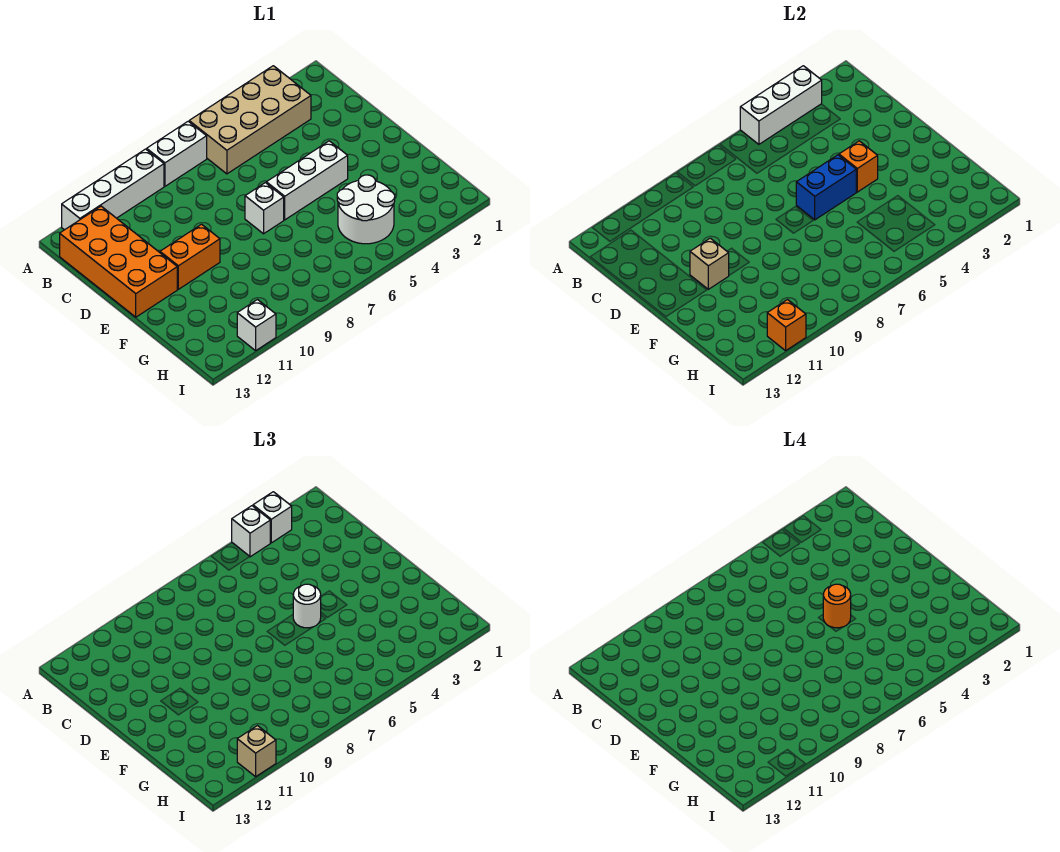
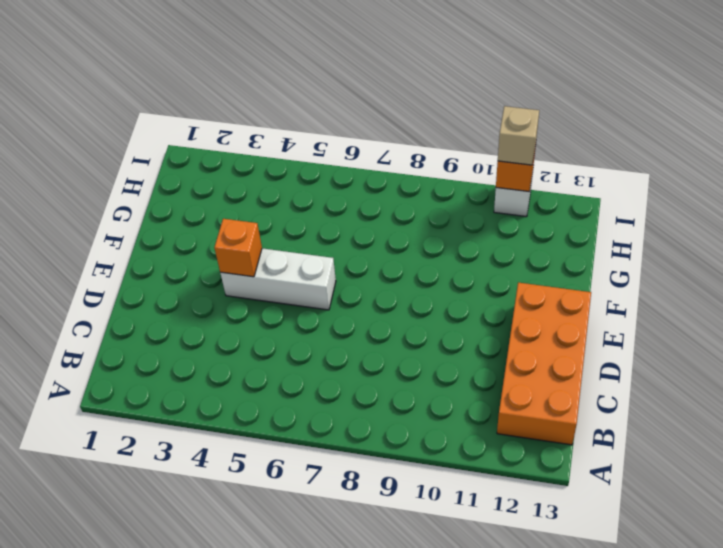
none -> tan brick A3:B6 level 1
none -> white brick A7:A8 level 1
none -> white brick A9:A12 level 1

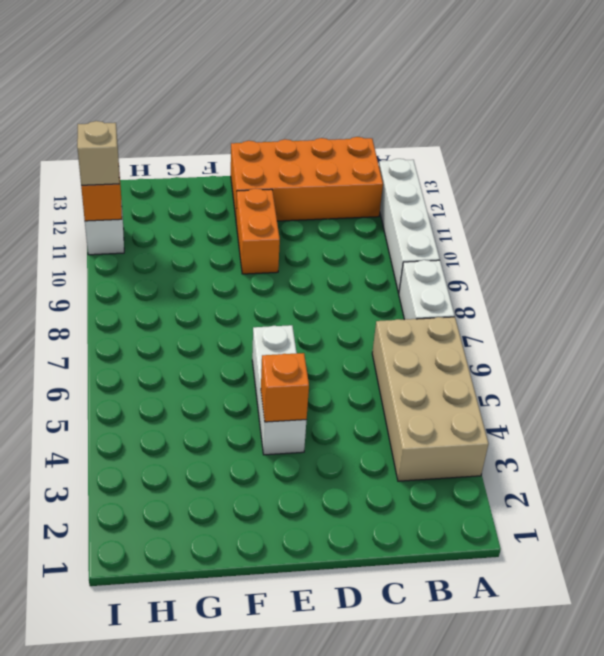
none -> white brick E7 level 1
none -> white round brick G4:H5 level 1
none -> white brick A3:A5 level 2

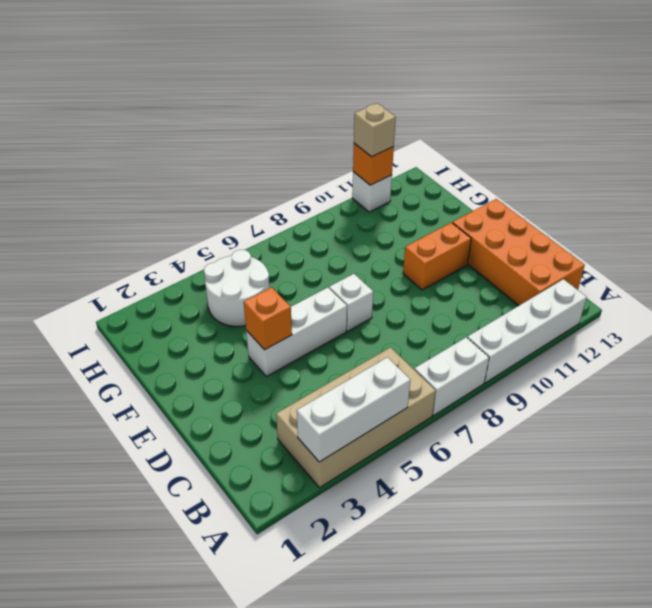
none -> blue brick E5:E6 level 2
none -> tan brick E11 level 2
none -> white brick A3 level 3

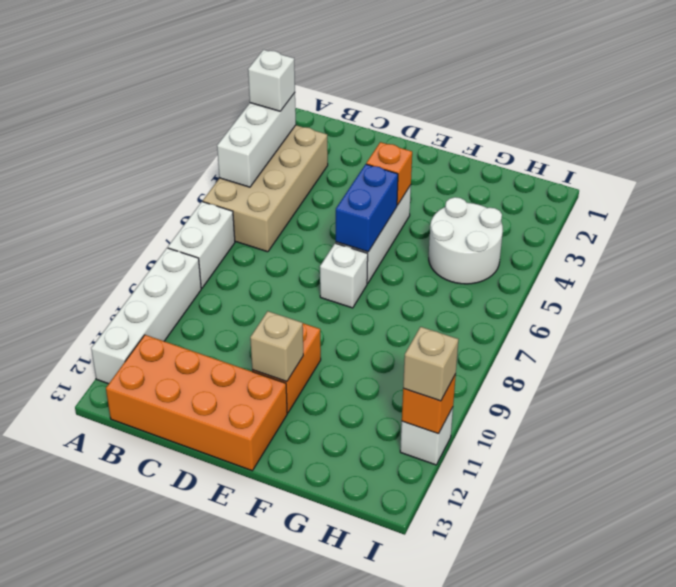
none -> white brick A4 level 3
none -> white round brick E5 level 3
none -> orange round brick E5 level 4

